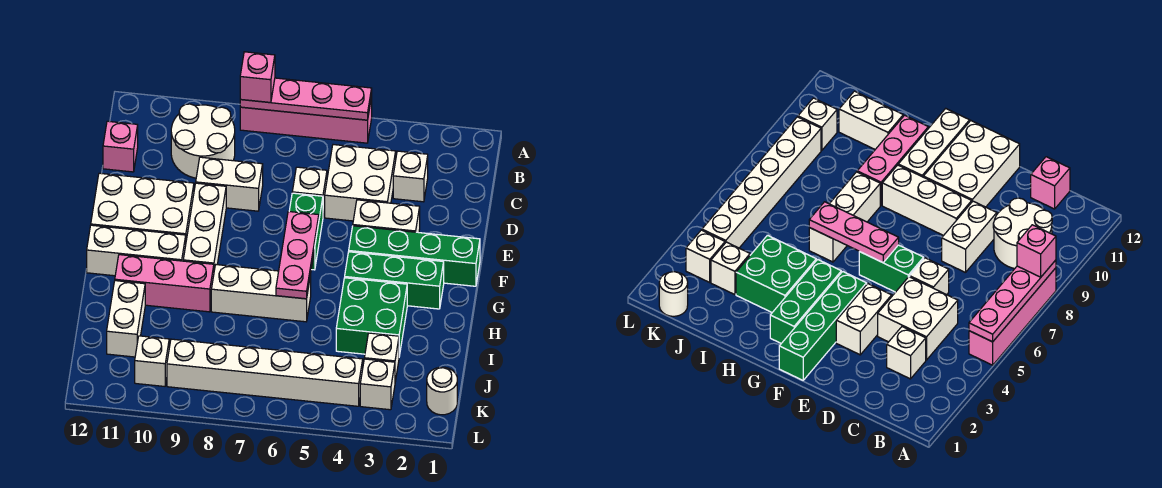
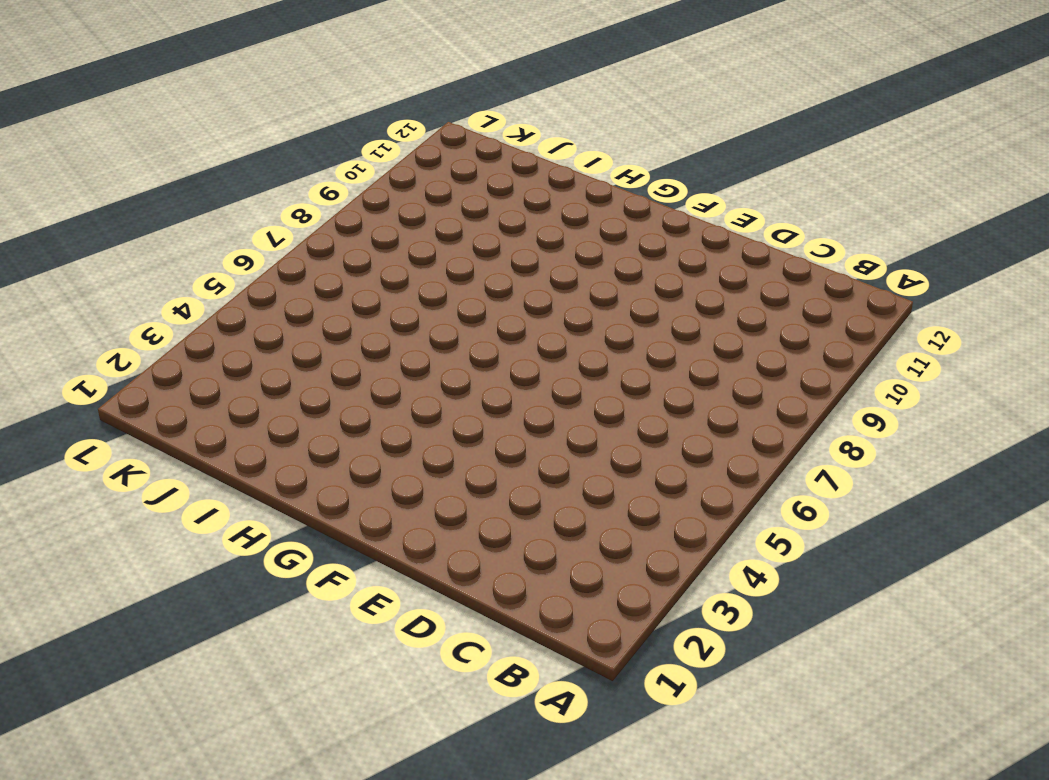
none -> pink brick A5:A8 level 1
none -> white round brick B9:C10 level 1
none -> white brick C3 level 1

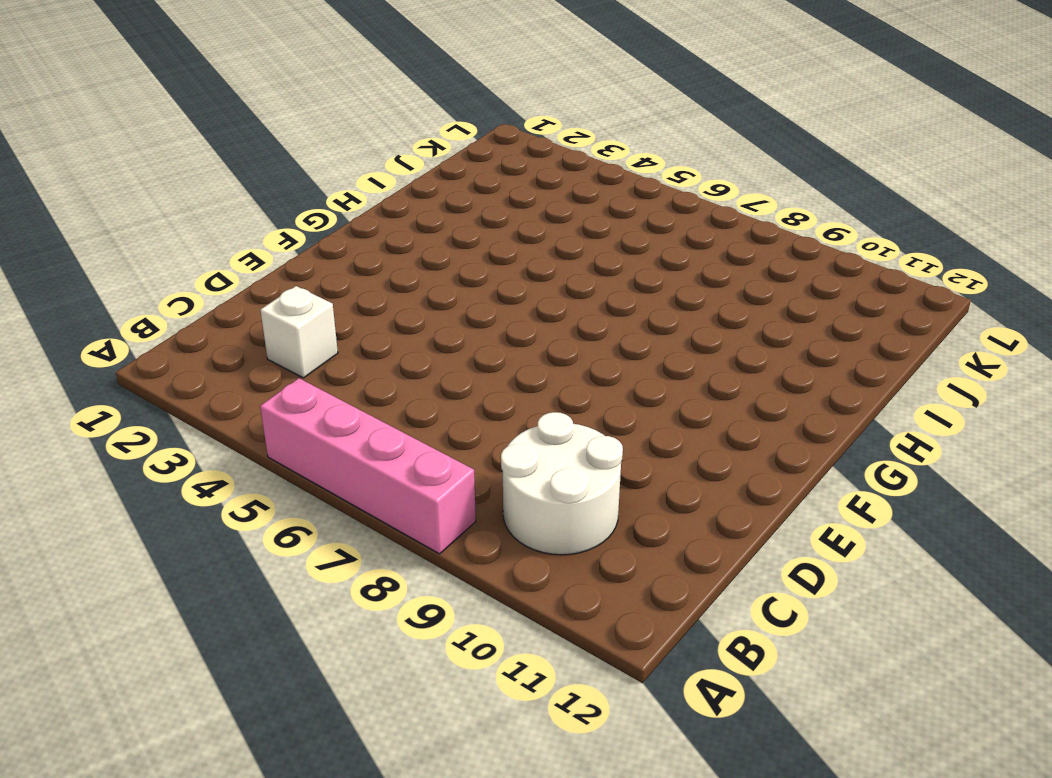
none -> white brick C4:D5 level 1
none -> pink brick C12 level 1
none -> white brick D6 level 1

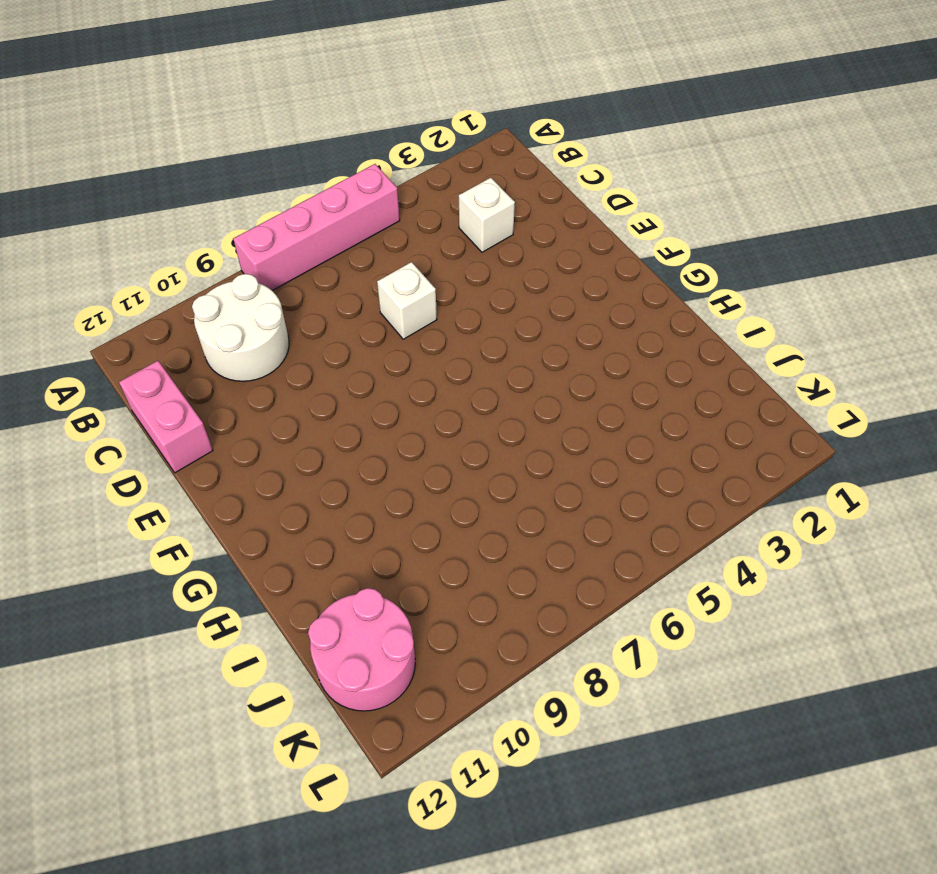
pink brick C12:D12 level 1 -> pink brick C12 level 1
pink round brick J11:K12 level 1 -> white brick I11:J11 level 1
none -> white brick C4:D5 level 1
none -> white brick D8:D9 level 1
none -> white brick E3:E4 level 1

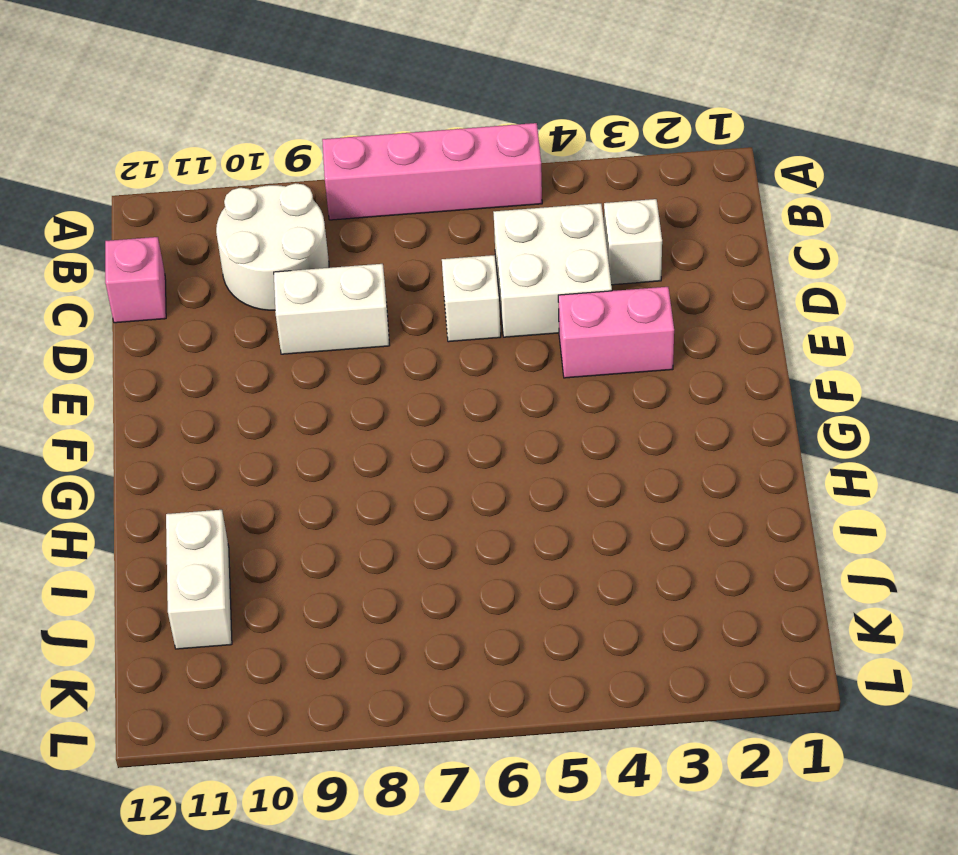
pink brick E3:E4 level 1 -> white brick E3:E4 level 1
none -> green brick E6:F6 level 1
none -> white brick E9:G9 level 1
none -> white brick E10:F12 level 1

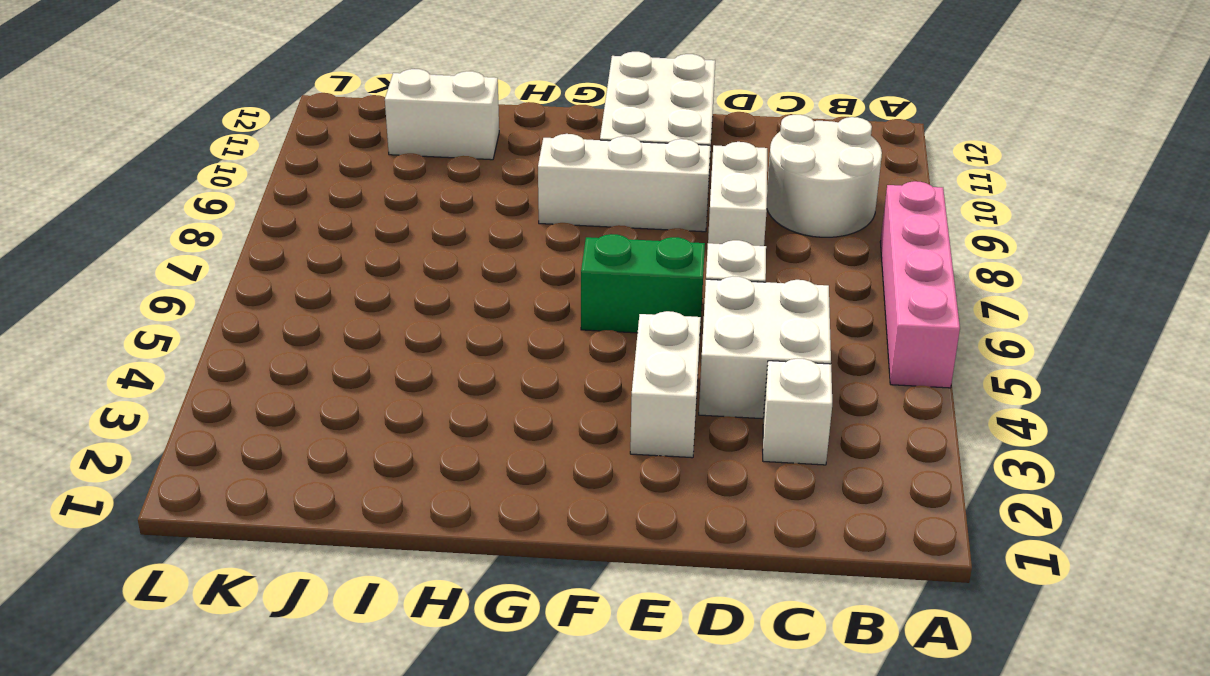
none -> pink brick C12 level 1
none -> green brick F1:F4 level 1
none -> green brick G2:G4 level 1

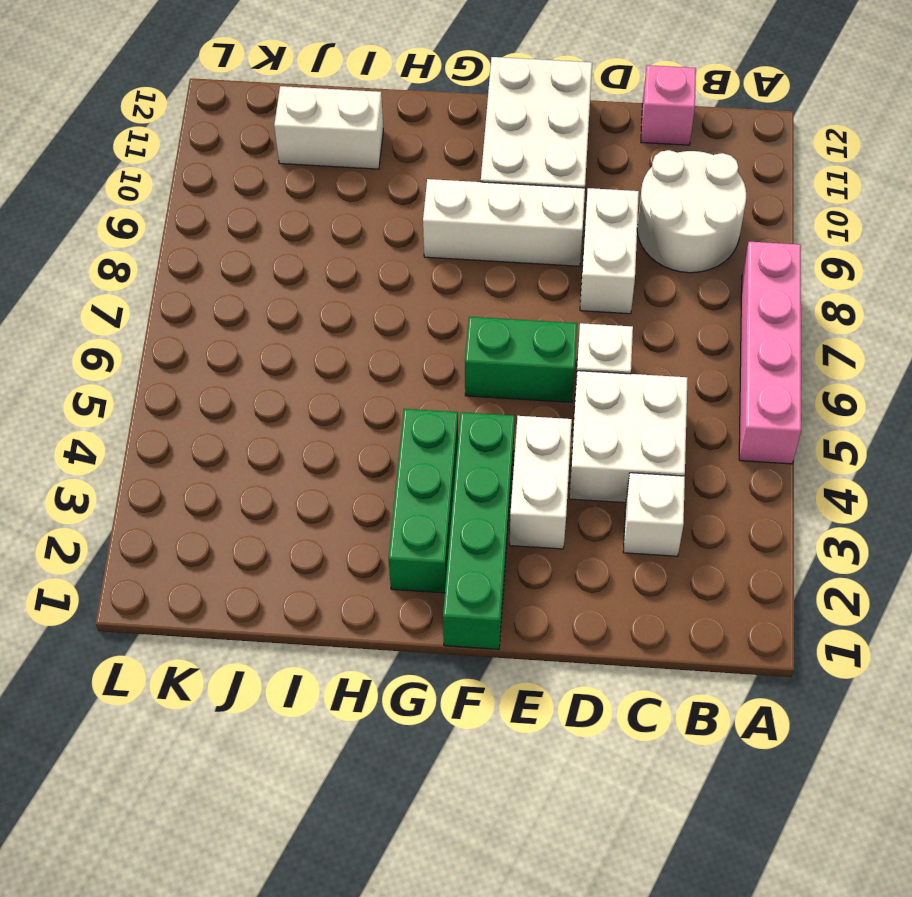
none -> white brick G10:G12 level 1
none -> green brick H3:I4 level 1
none -> white brick H6:H8 level 1

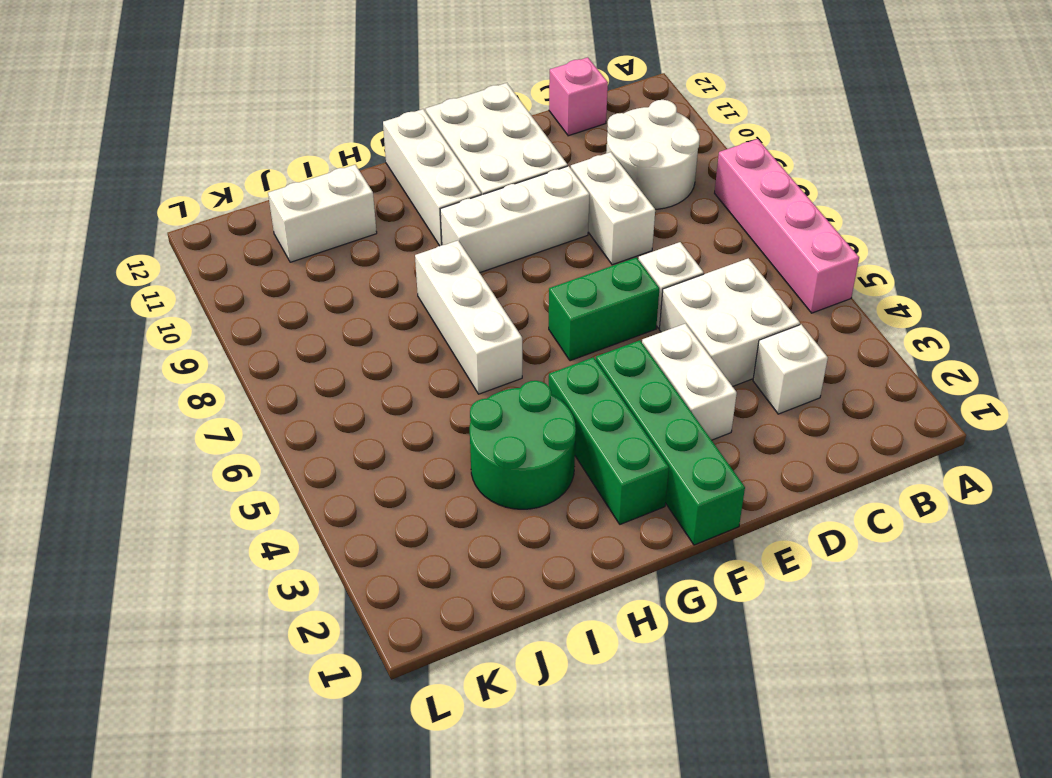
green round brick H3:I4 level 1 -> green brick H3:I4 level 1
none -> pink brick H9:H11 level 1
none -> white brick J3 level 1
none -> white round brick K1 level 1

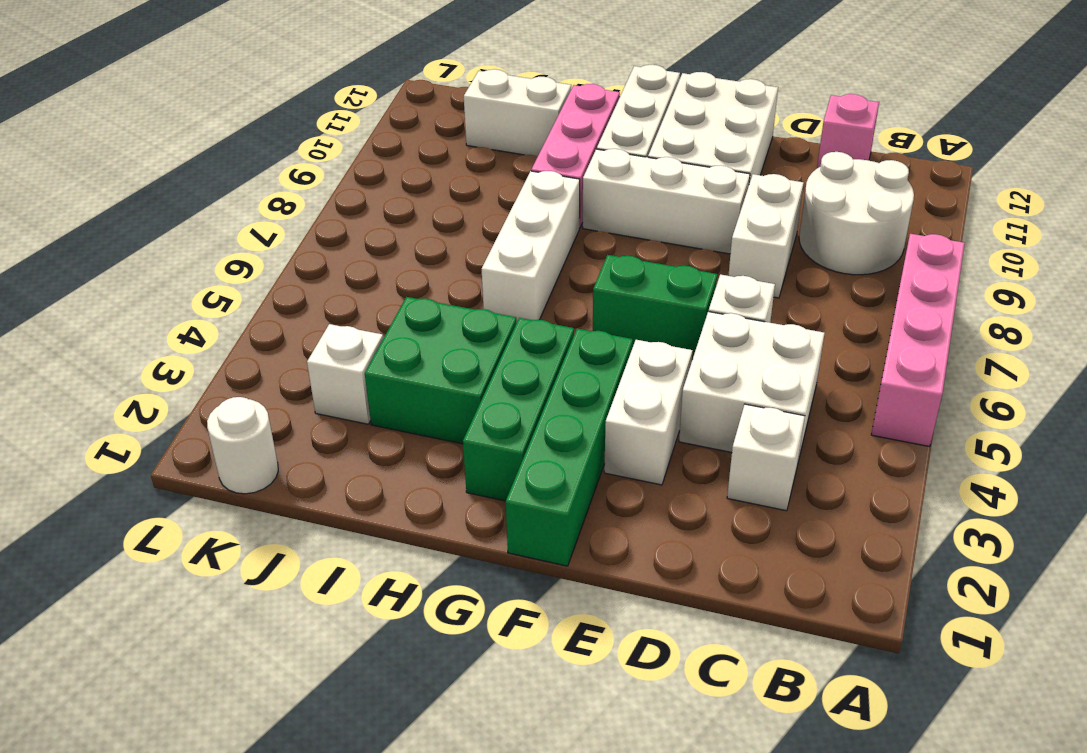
none -> white brick K3 level 1
none -> white brick K4:K9 level 1
none -> white brick K10 level 1

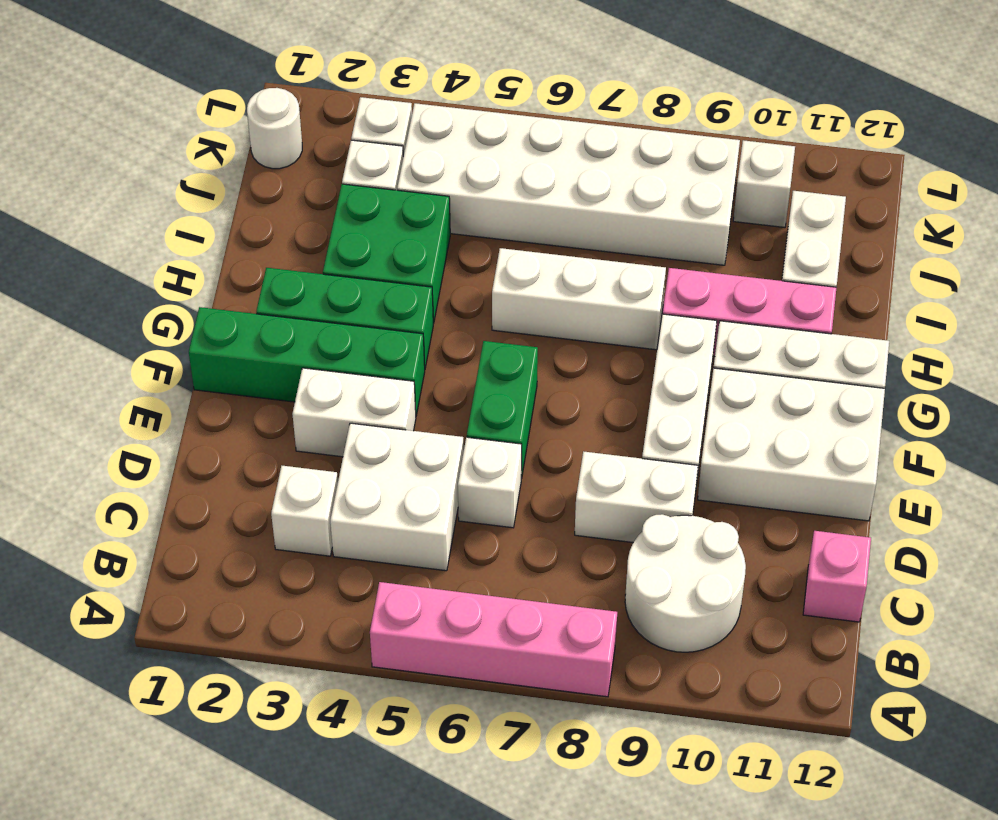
white brick J4:K9 level 1 -> white brick K4:K9 level 1
none -> pink plate A5:A8 level 2
none -> pink plate F6:H6 level 2
none -> pink brick A8 level 3

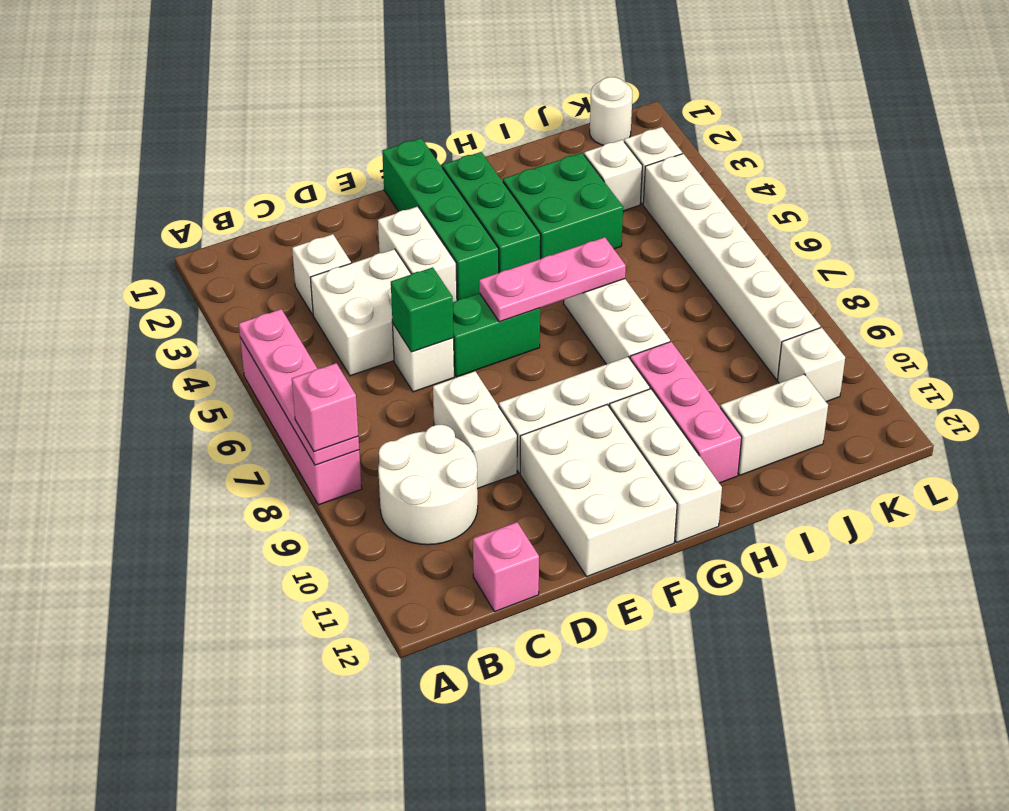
green brick D6 level 2 -> none

